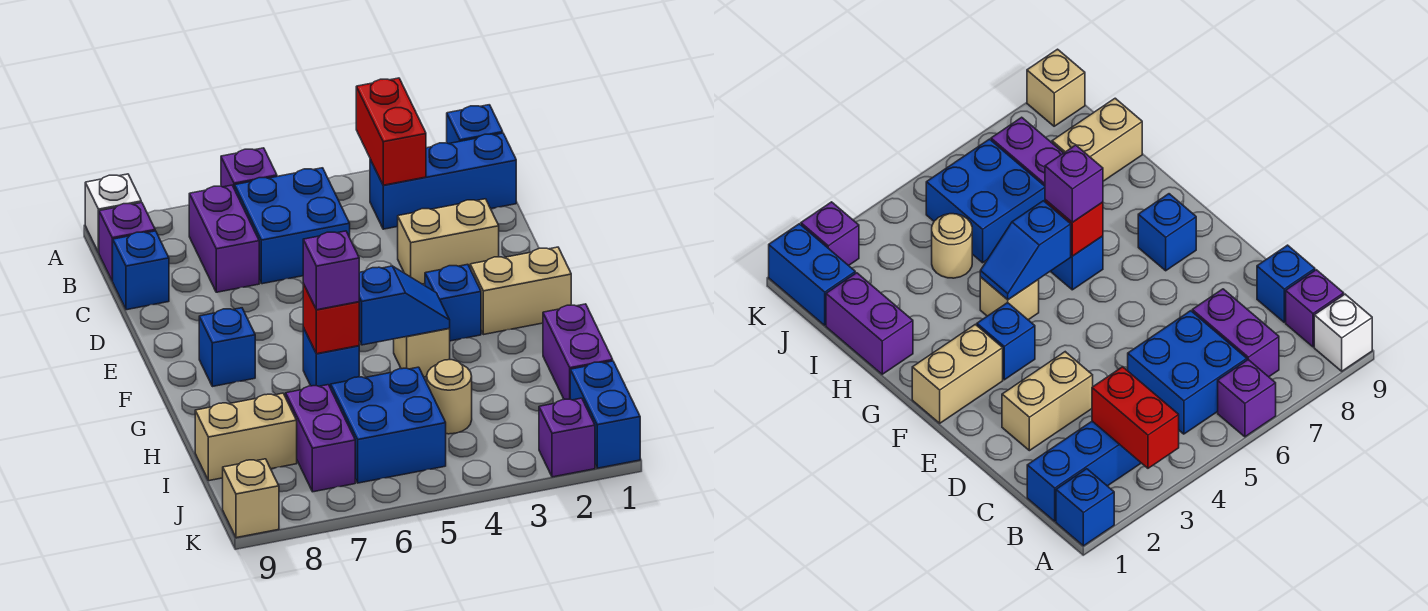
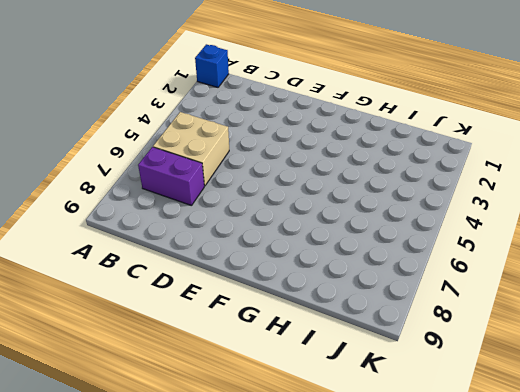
tan brick B5:C6 level 1 -> blue brick B5:C6 level 1
none -> purple brick A6 level 1
none -> white brick A9 level 1
none -> blue brick B1:B3 level 1

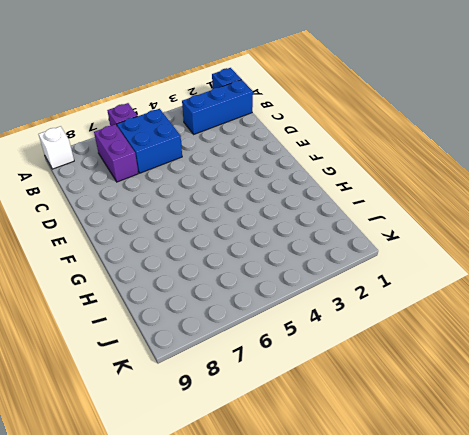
none -> purple brick B9 level 1
none -> blue brick C9 level 1
none -> tan brick D2:D3 level 1

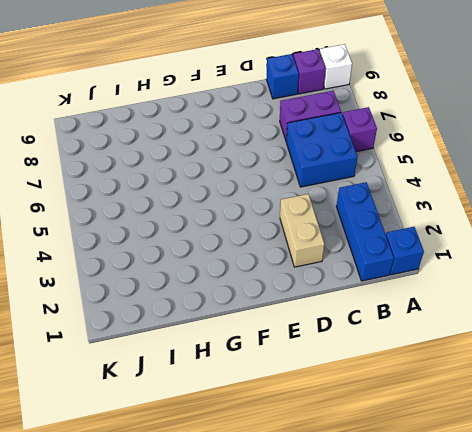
none -> tan brick F1:F2 level 1
none -> blue brick F3 level 1
none -> blue brick F8 level 1

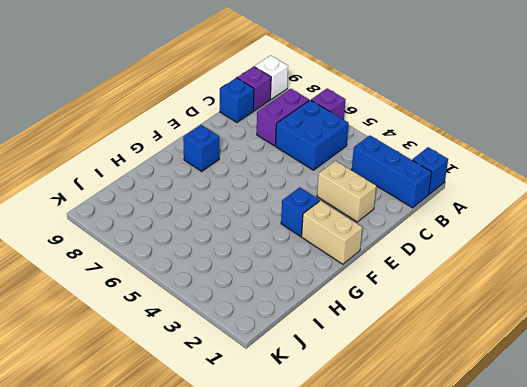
none -> tan brick G4 level 1
none -> blue brick G6 level 1
none -> purple brick H1:I1 level 1

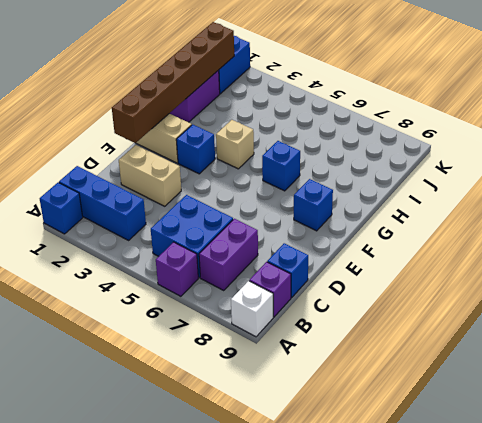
brown brick E1:J1 level 2 -> none
none -> tan round brick I4 level 1
none -> blue brick I5:J6 level 1
none -> purple brick I7:J7 level 1

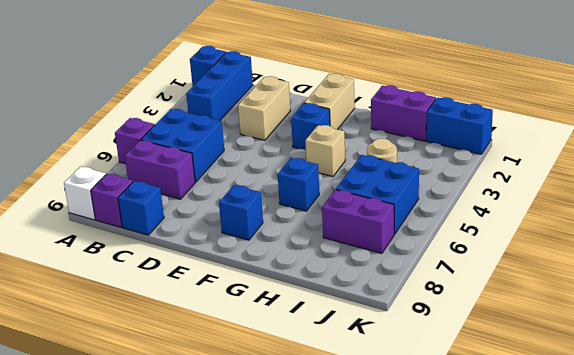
none -> tan brick I8:I9 level 1
none -> purple brick K2 level 1
none -> tan brick K9 level 1

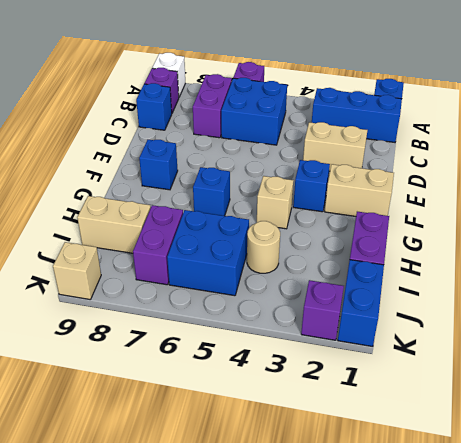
none -> red brick A3:B3 level 2
none -> blue slope G4:G5 level 2 top 5
none -> red brick G6 level 2

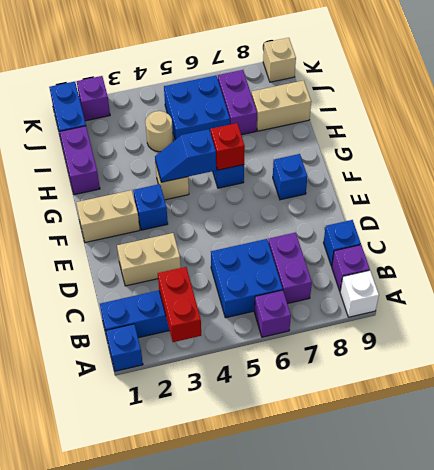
none -> purple brick G6 level 3

